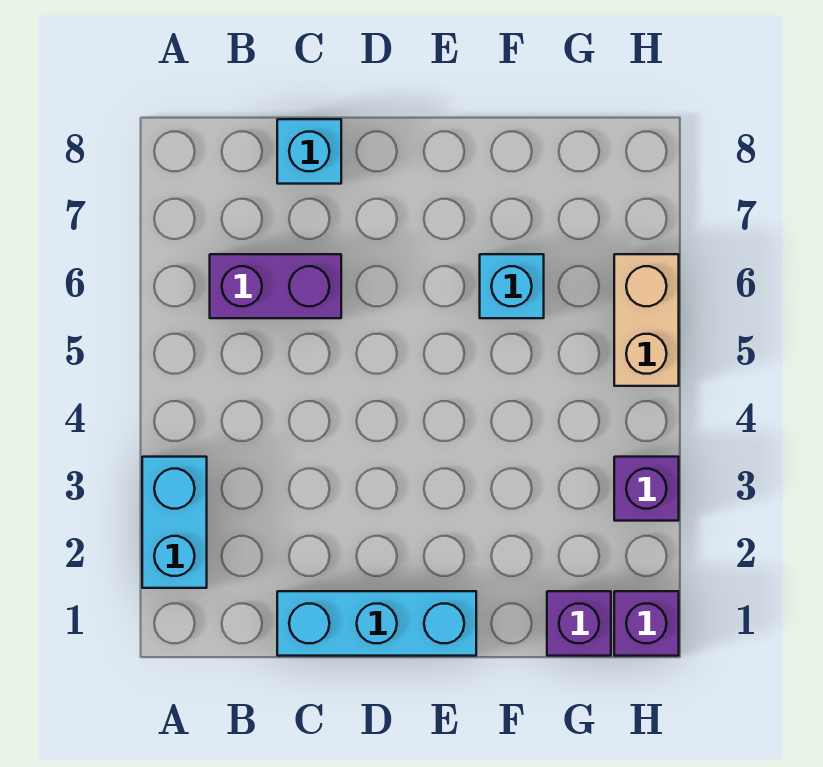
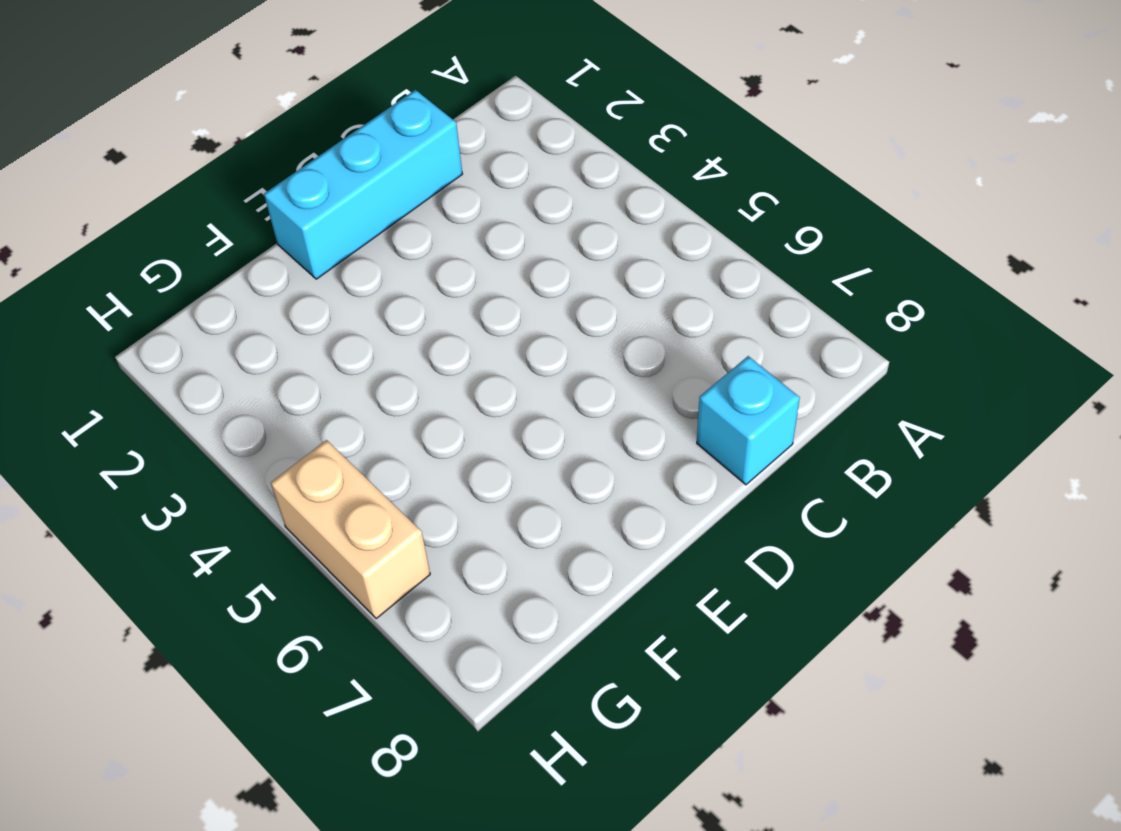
none -> cyan brick A2:A3 level 1
none -> purple brick B6:C6 level 1

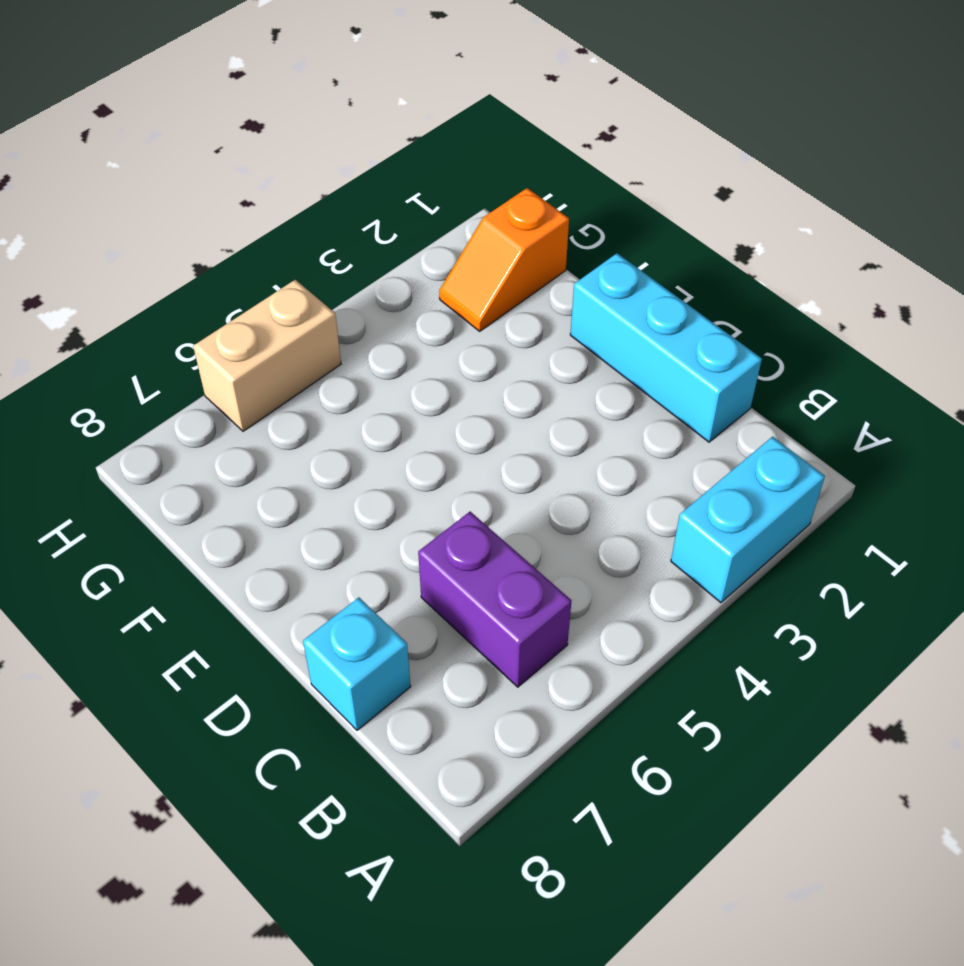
orange slope G1:G2 level 1 top 1 -> purple brick G1 level 1
none -> cyan brick F6 level 1
none -> purple brick H1 level 1

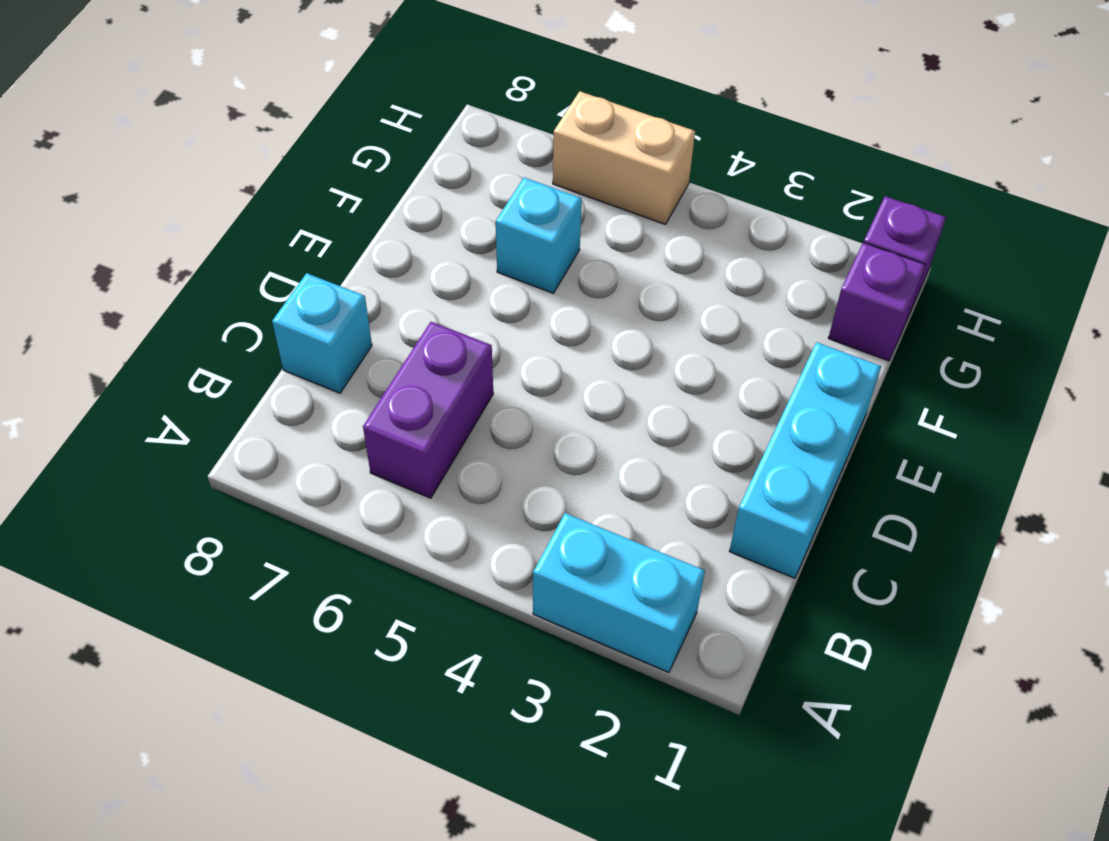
none -> purple brick H3 level 1

